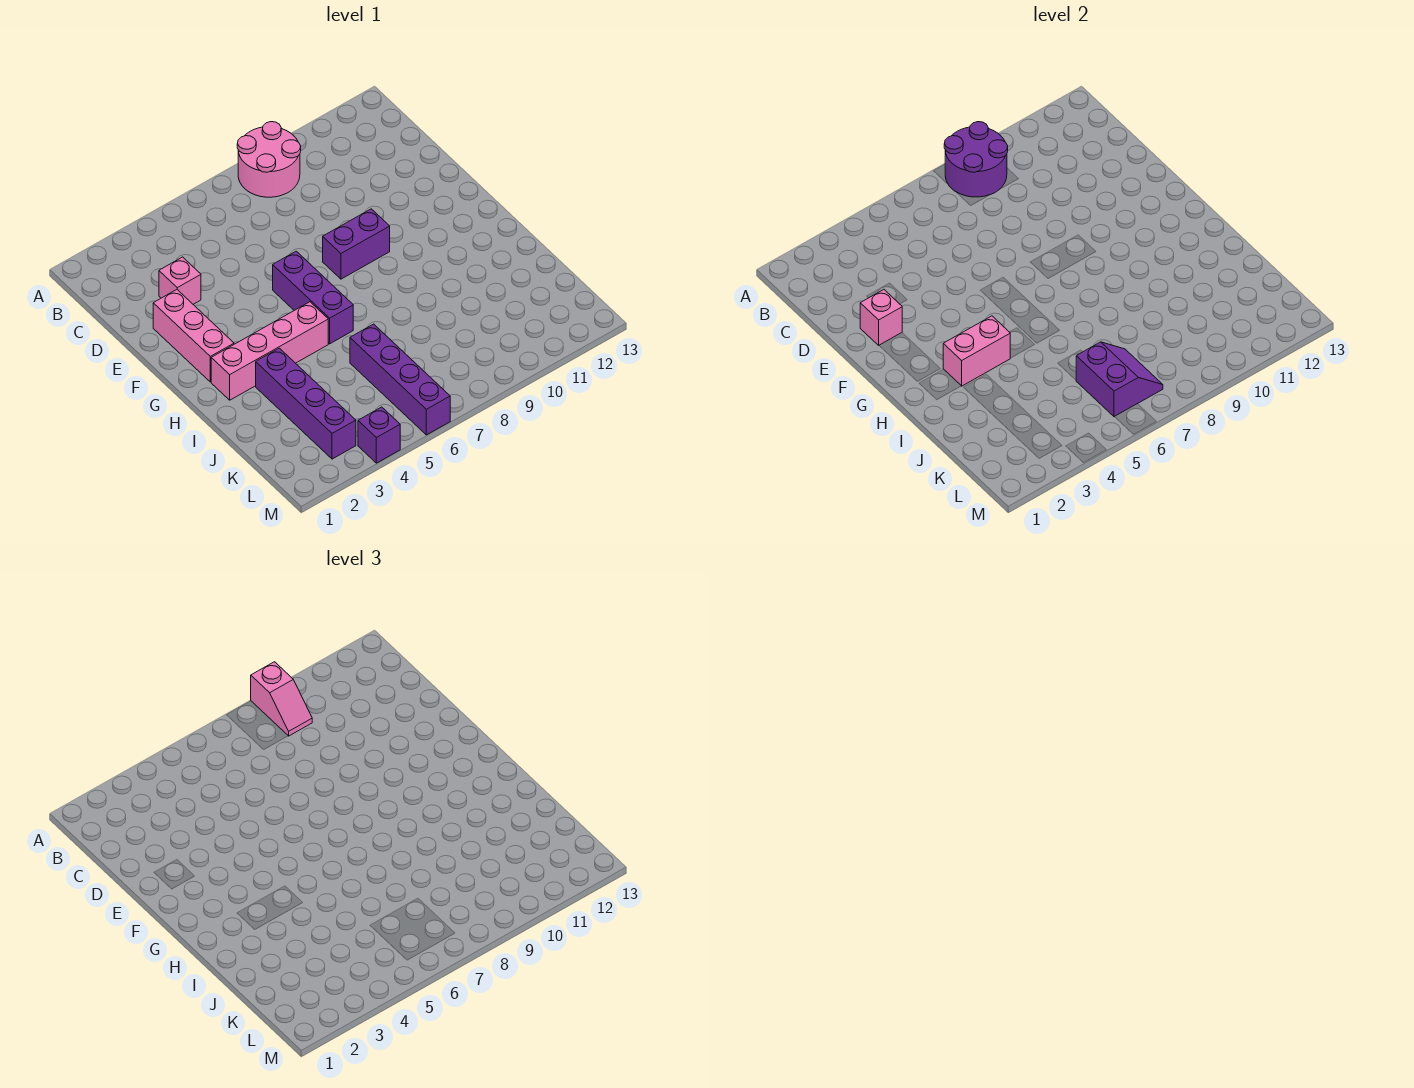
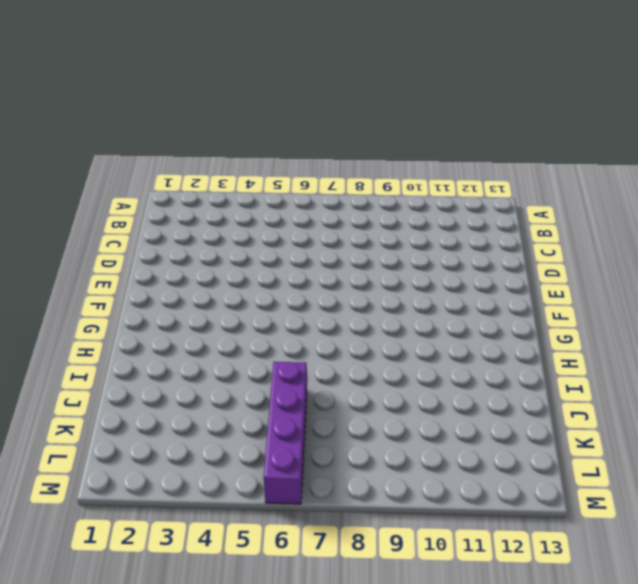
none -> pink round brick A8:B9 level 1
none -> pink brick D3 level 1
none -> pink brick E2:G2 level 1

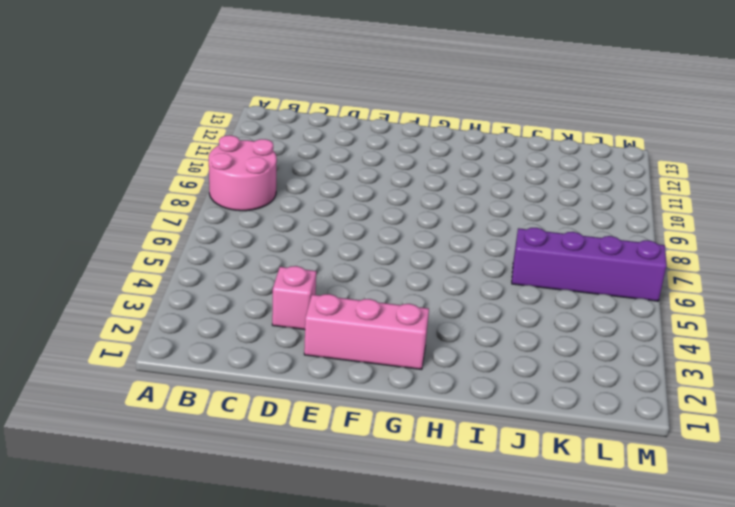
none -> purple brick F6:H6 level 1
none -> purple brick F8:F9 level 1
none -> pink brick H2:H5 level 1

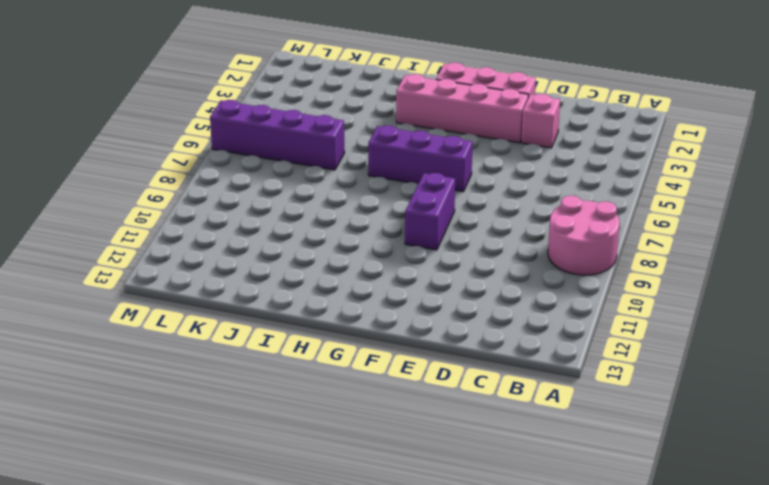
pink brick E3:H3 level 1 -> pink brick H2:H5 level 1
none -> purple brick I3:L3 level 1
none -> purple brick M4 level 1
none -> purple round brick A8:B9 level 2

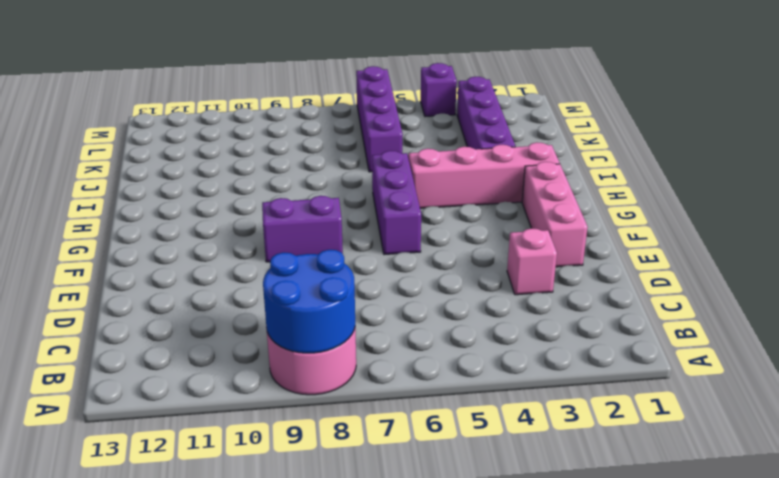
blue round brick A8:B9 level 2 -> purple round brick A8:B9 level 2
none -> pink brick E2 level 2
none -> pink brick H3:H4 level 2
none -> purple slope K6:L7 level 2 top 6

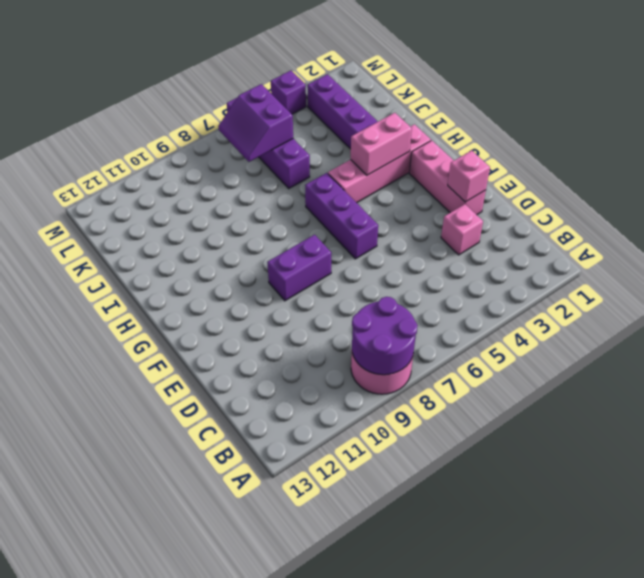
none -> pink slope A9:B9 level 3 top A

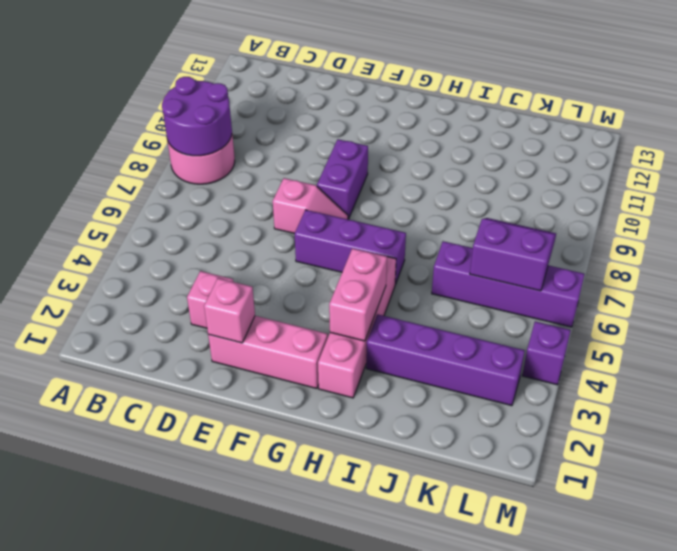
pink slope E7:F7 level 1 top E -> pink slope A9:B9 level 3 top A

